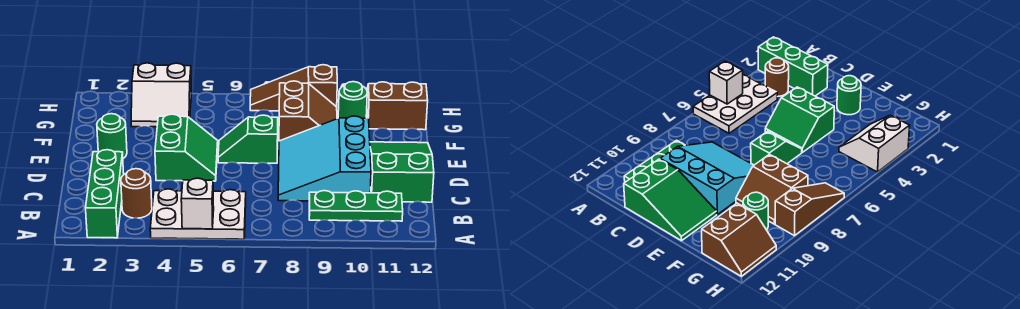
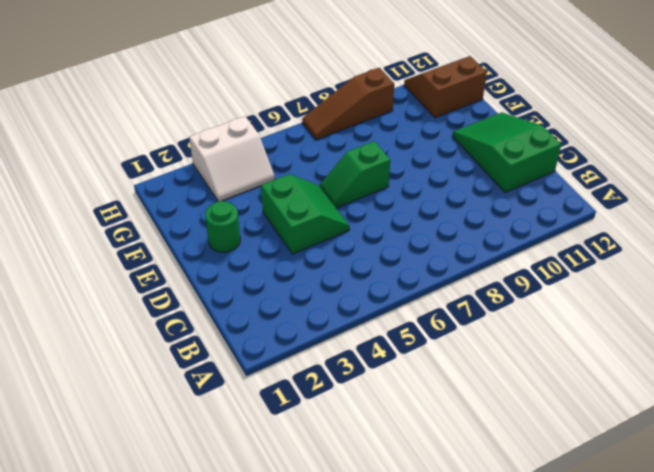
none -> green brick A2:C2 level 1
none -> white plate A4:B6 level 1
none -> brown round brick B3 level 1

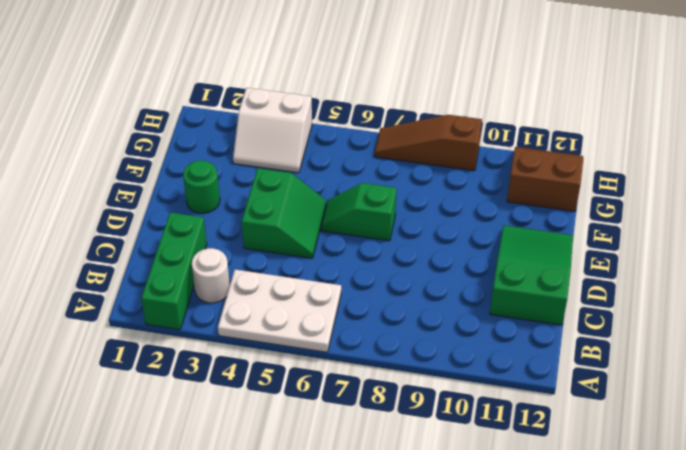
white round brick B3 level 1 -> brown round brick B3 level 1
none -> green plate B9:B11 level 1
none -> cyan slope C8:E10 level 1 top 10
none -> brown slope F8:G9 level 1 top 8

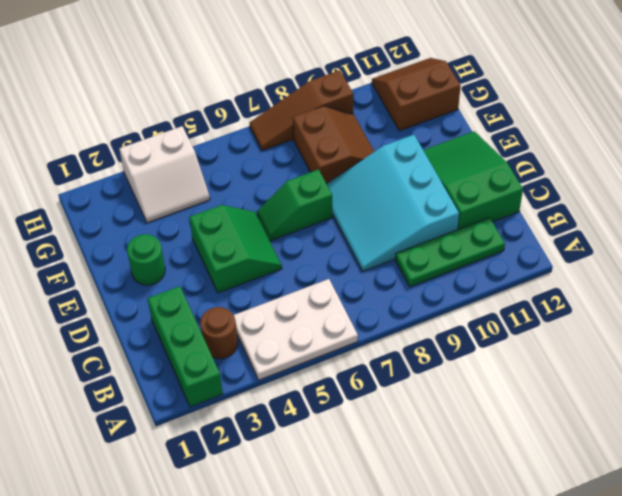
none -> green round brick G10 level 1
none -> white brick A5 level 2

